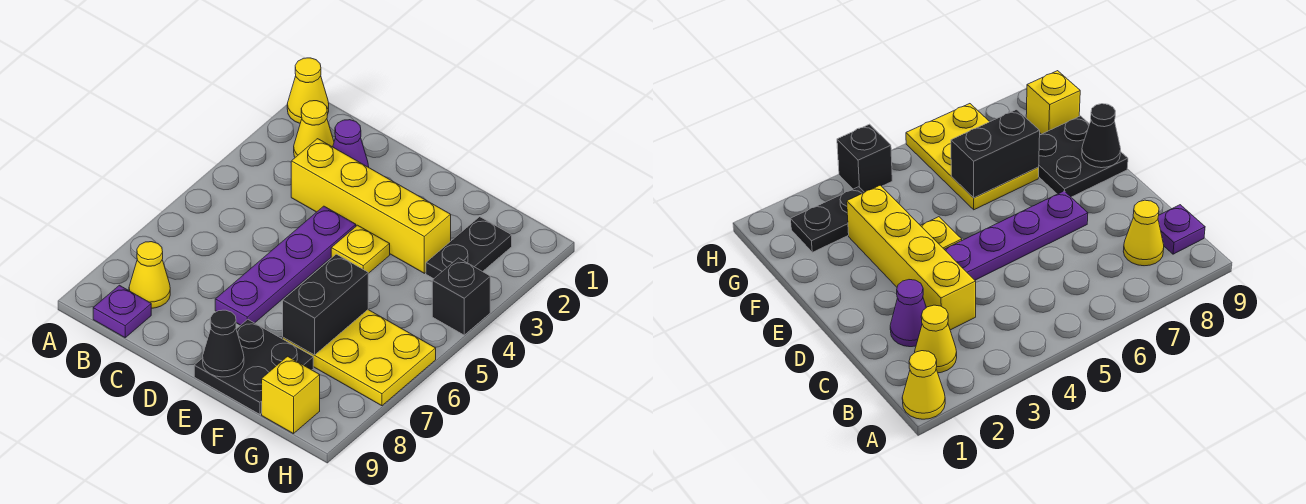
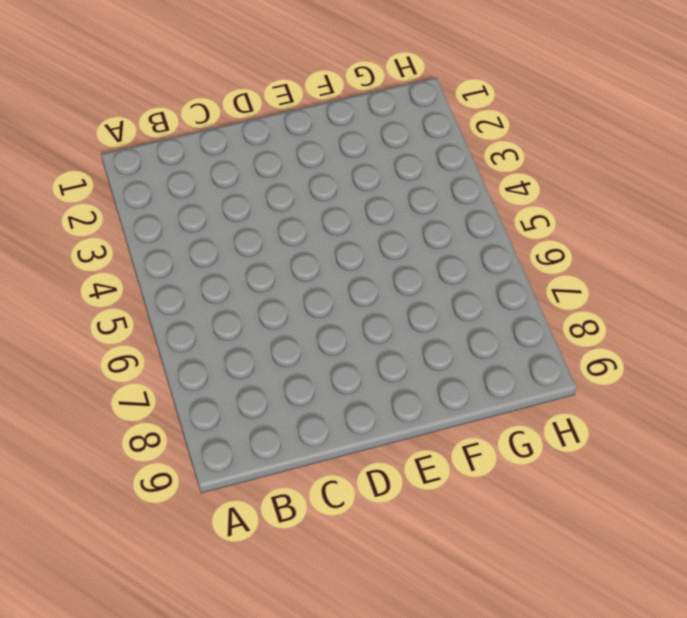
none -> yellow cone A1 level 1
none -> yellow cone B2 level 1
none -> yellow cone B8 level 1

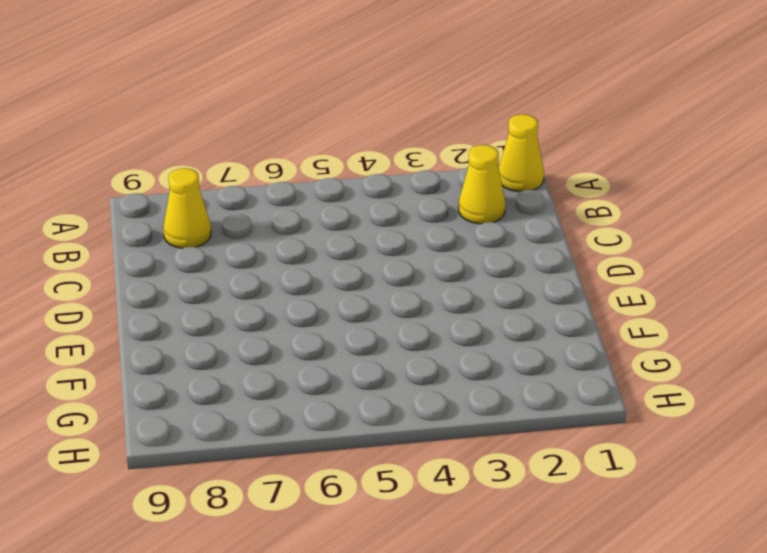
none -> purple plate B9 level 1
none -> purple cone C2 level 1
none -> yellow brick C3:F3 level 1

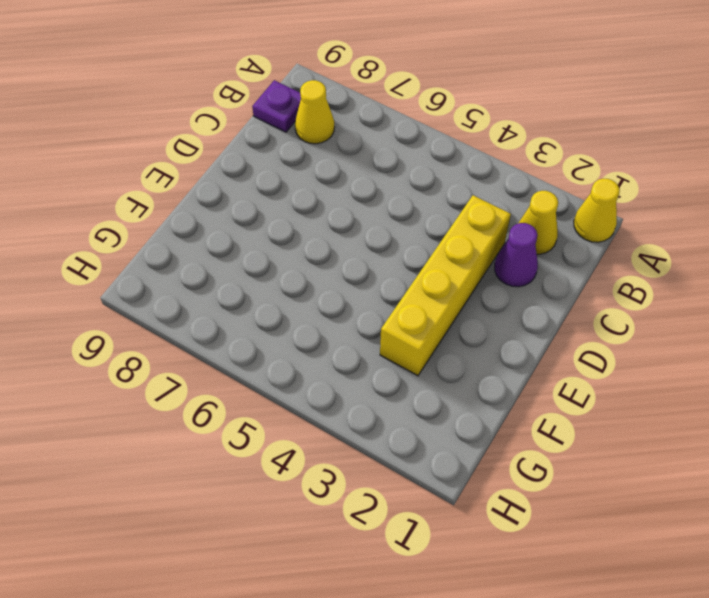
none -> purple plate D4:D7 level 1
none -> yellow plate E4 level 1
none -> black plate E8:F9 level 1

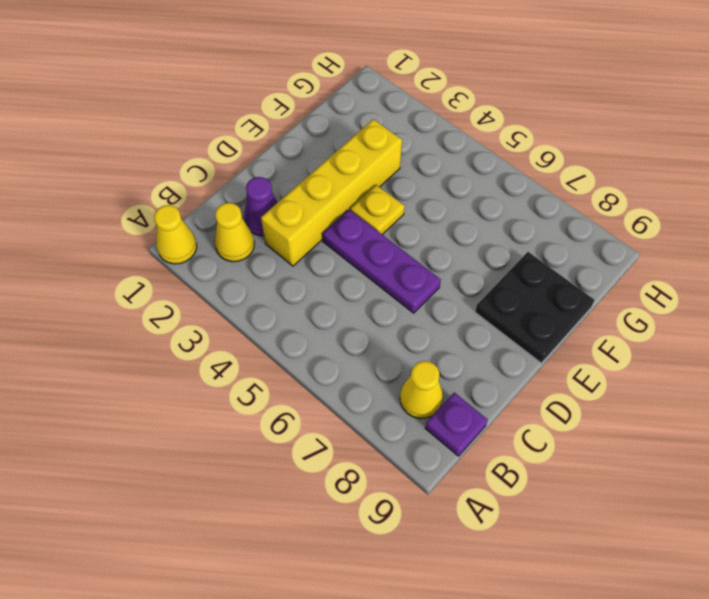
purple plate D4:D6 level 1 -> purple plate D4:D7 level 1
none -> yellow plate F6:H7 level 1
none -> black plate G2:G3 level 1
none -> yellow brick G9 level 1

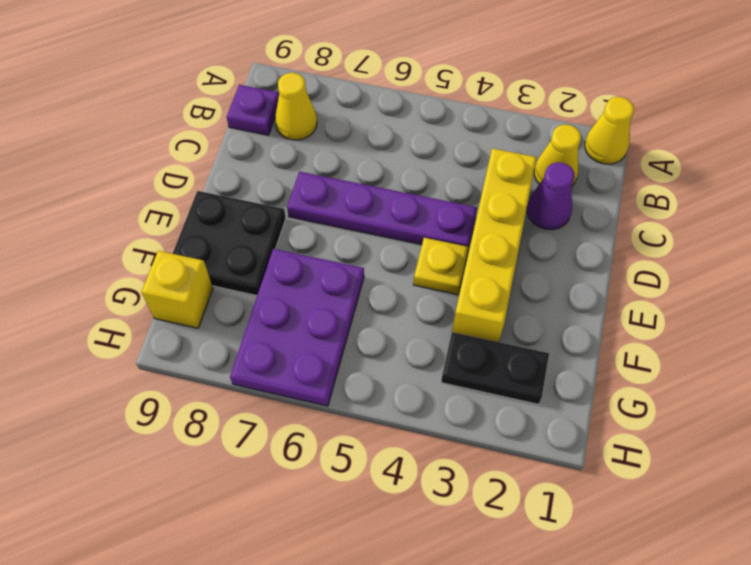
purple plate F6:H7 level 1 -> yellow plate F6:H7 level 1
none -> black brick H4 level 1
none -> black cone E9 level 2
none -> black brick F6:F7 level 2

